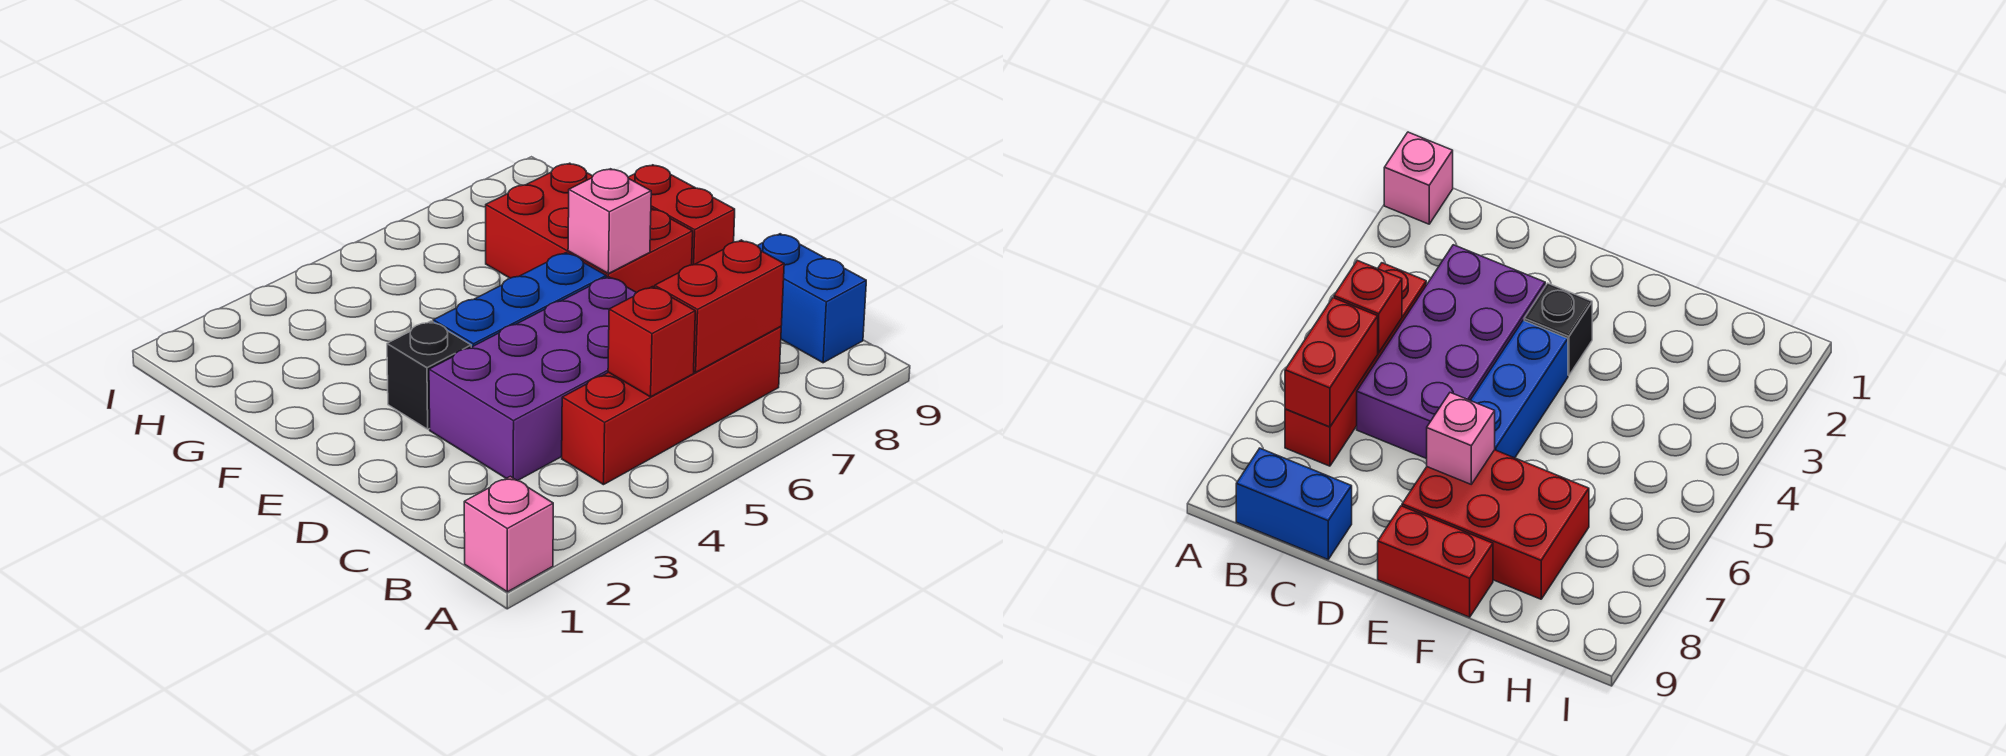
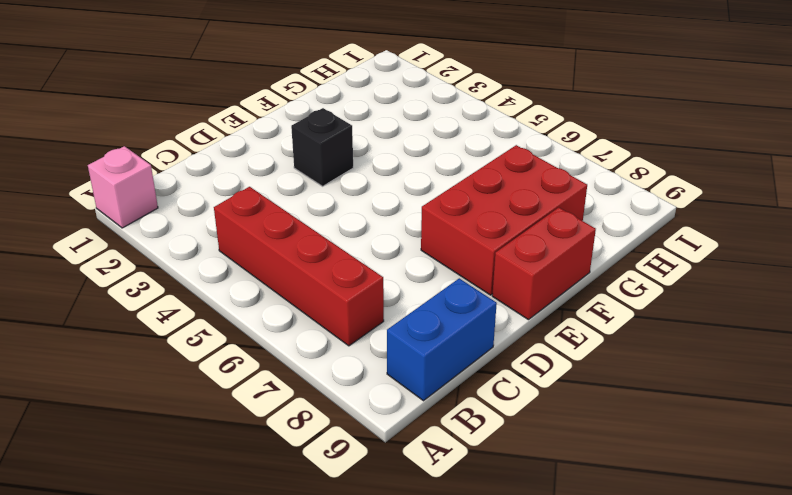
none -> purple brick C3:D6 level 1
none -> blue brick E4:E6 level 1

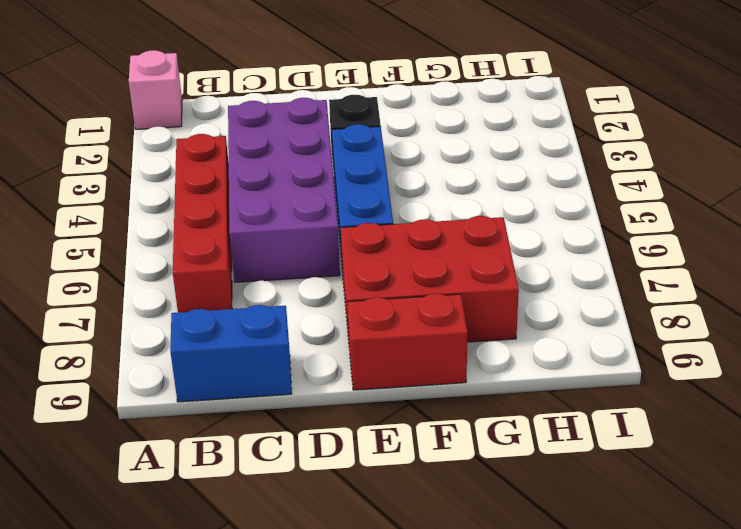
none -> red brick B5 level 2
none -> red brick B6:B7 level 2

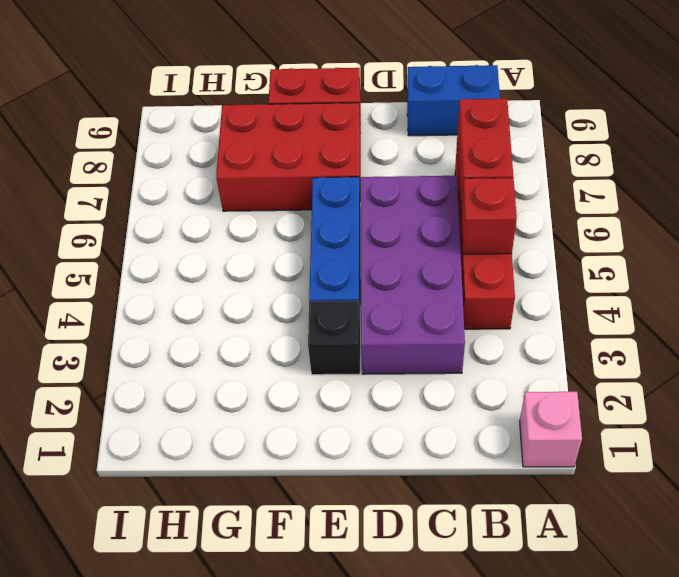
none -> pink brick E7 level 2

